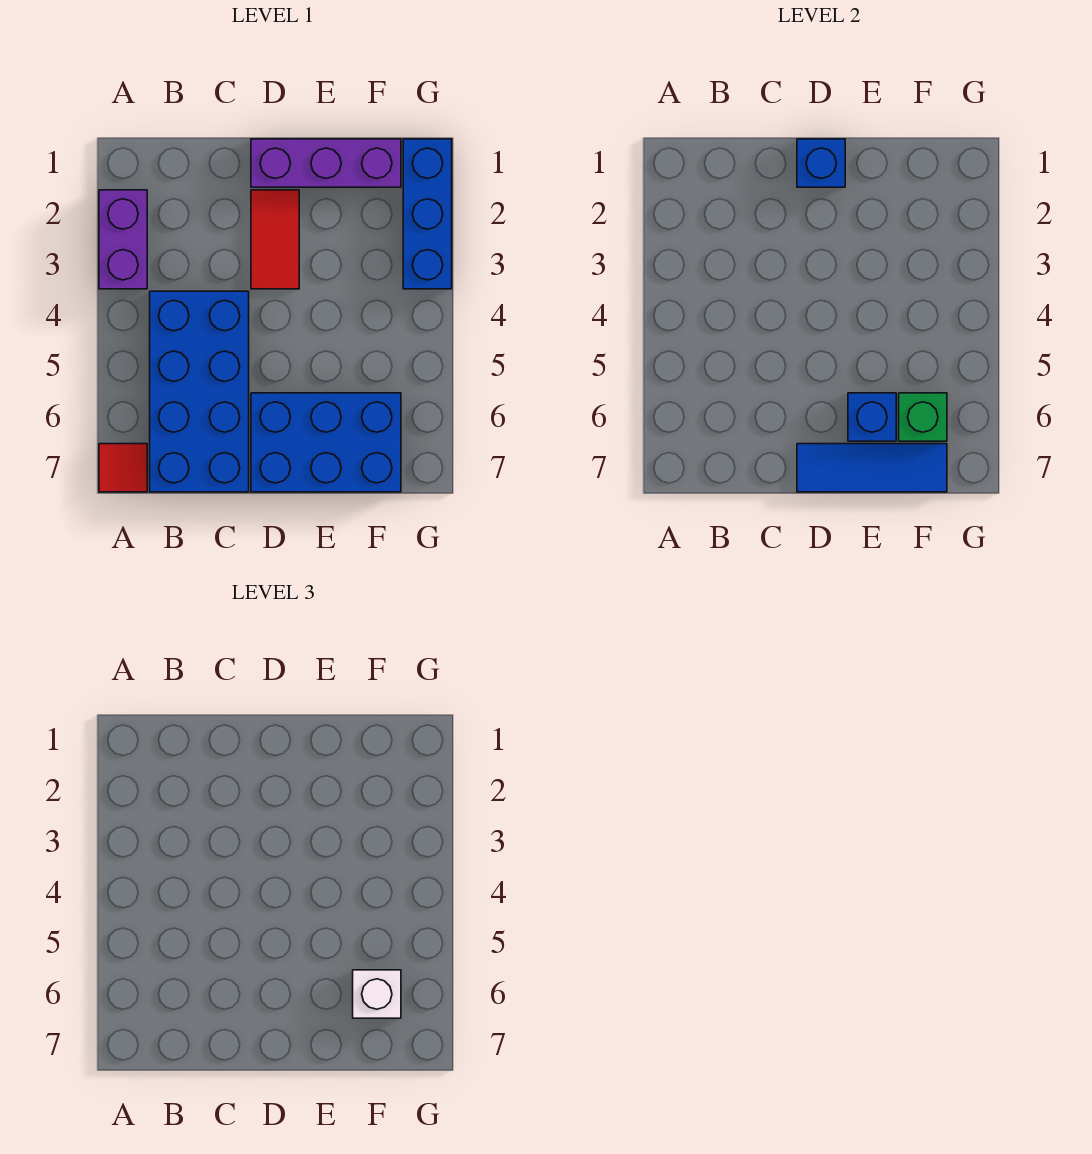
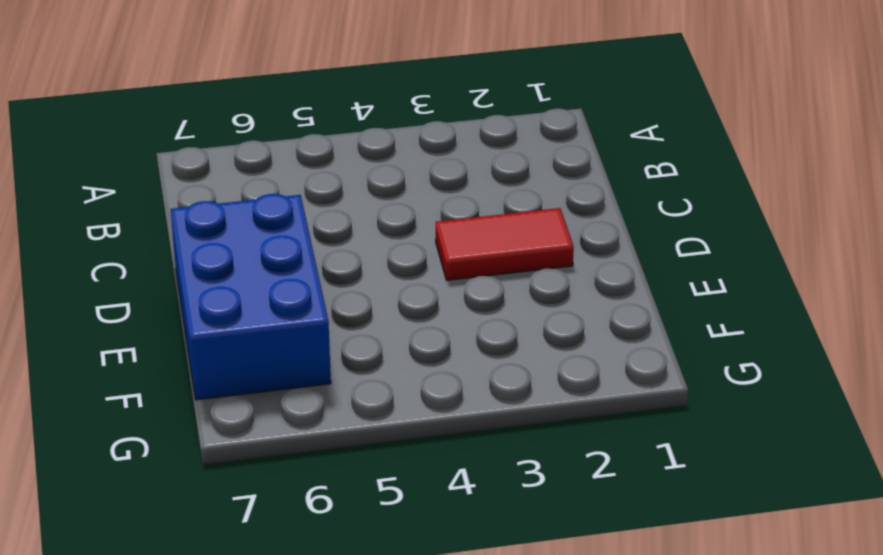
none -> purple brick A2:A3 level 1
none -> red tile A7 level 1
none -> blue brick B4:C7 level 1

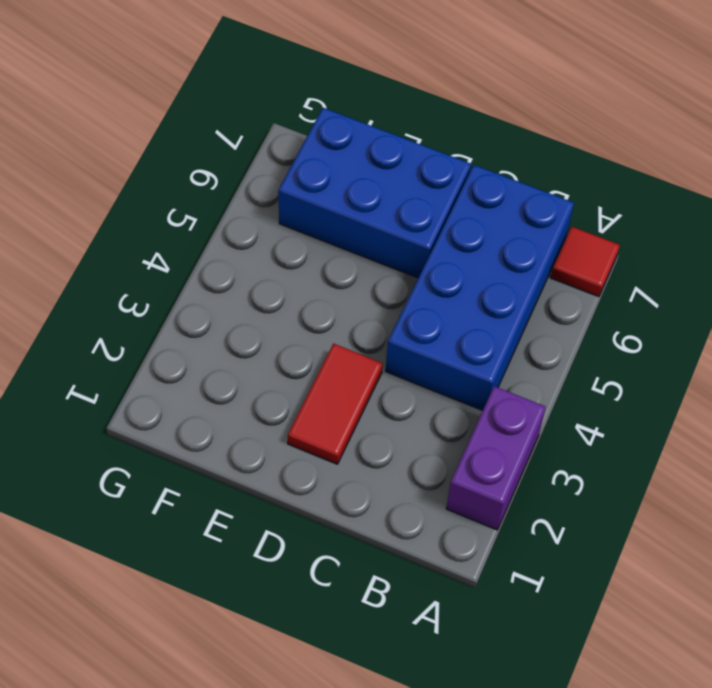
none -> purple brick D1:F1 level 1
none -> blue brick G1:G3 level 1
none -> blue brick D1 level 2

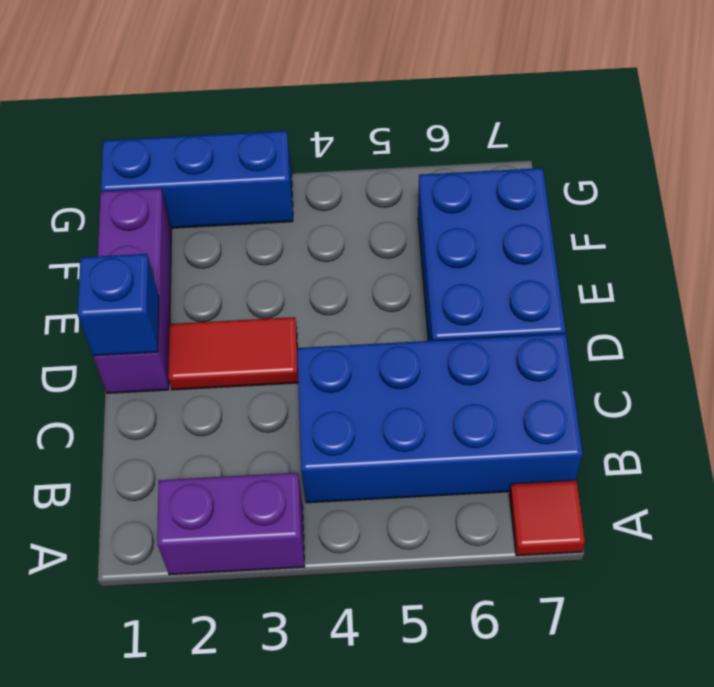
none -> blue tile D7:F7 level 2
none -> blue brick E6 level 2
none -> green brick F6 level 2

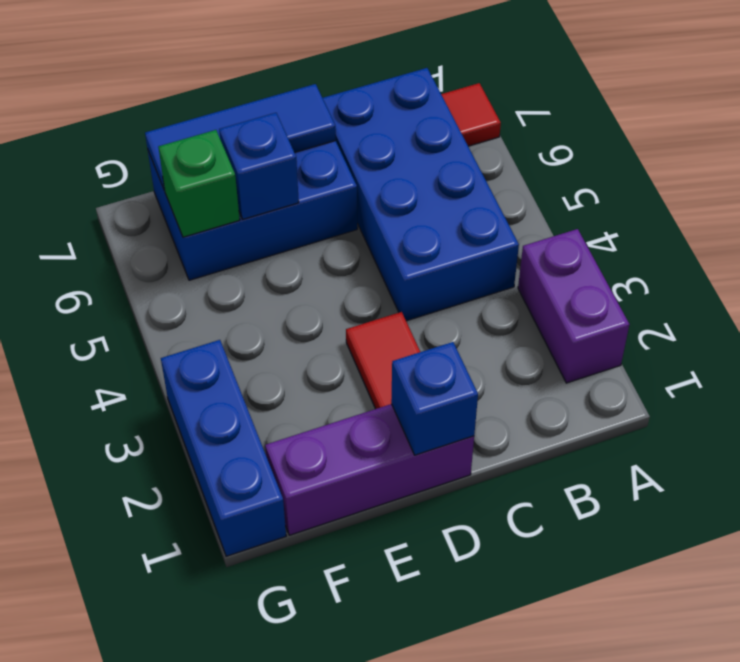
none -> white brick F6 level 3

